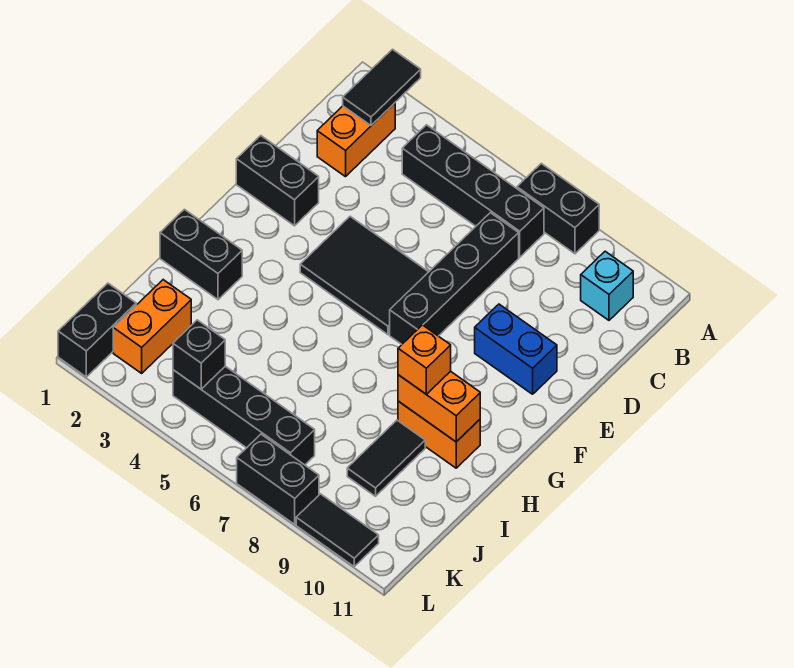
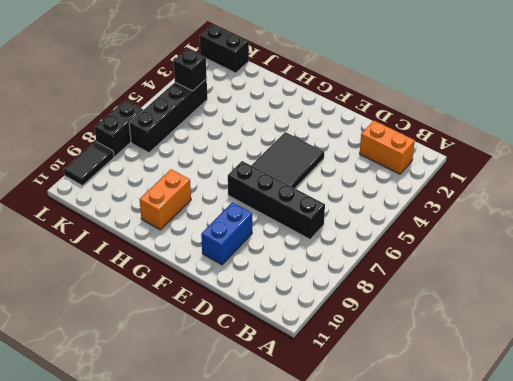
none -> black brick A7:A8 level 1
none -> black brick B4:B7 level 1
none -> cyan brick B10 level 1

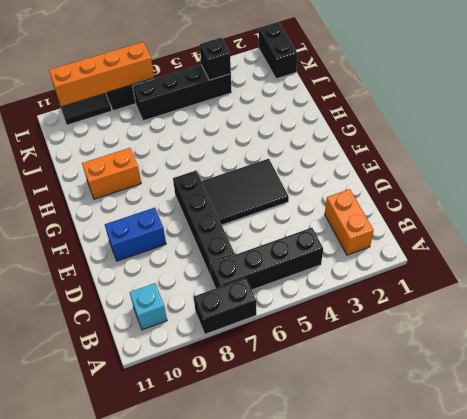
orange brick L7:L10 level 2 -> none
none -> black brick E1:E2 level 1
none -> black brick H1:H2 level 1
none -> black tile I9:J9 level 1

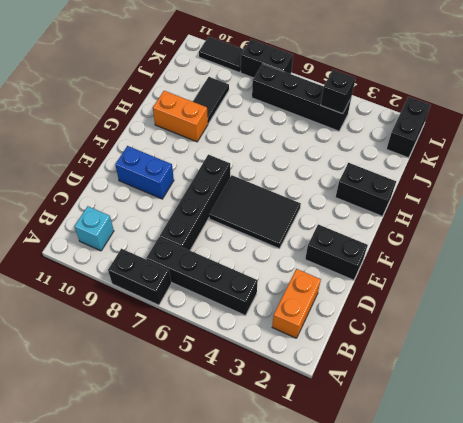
none -> orange brick J2:K2 level 1
none -> black tile A2:B2 level 2
none -> orange brick H9:H10 level 2

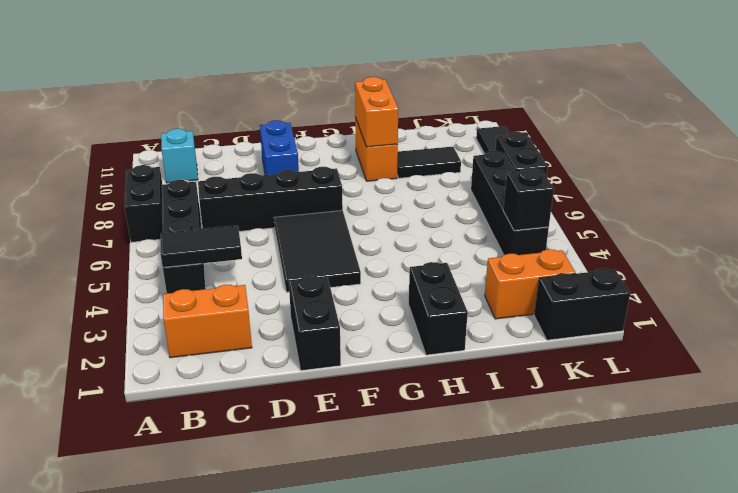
black tile B4:C4 level 2 -> black tile A2:B2 level 2
none -> orange brick H9 level 3

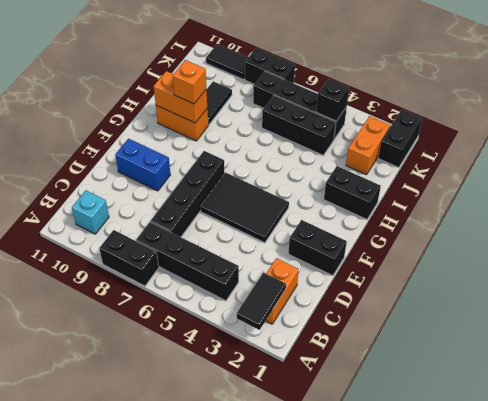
black brick J4:J6 level 1 -> none

